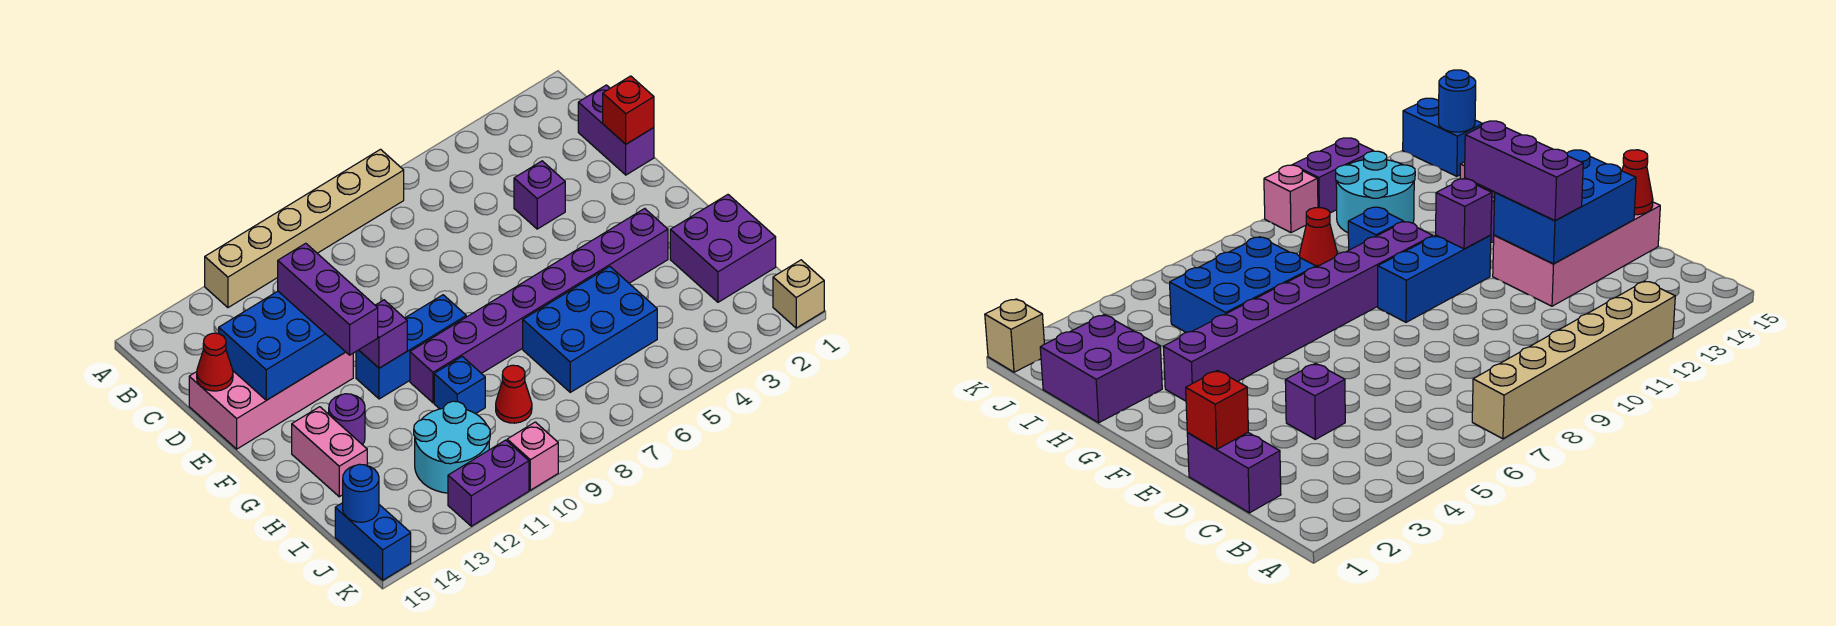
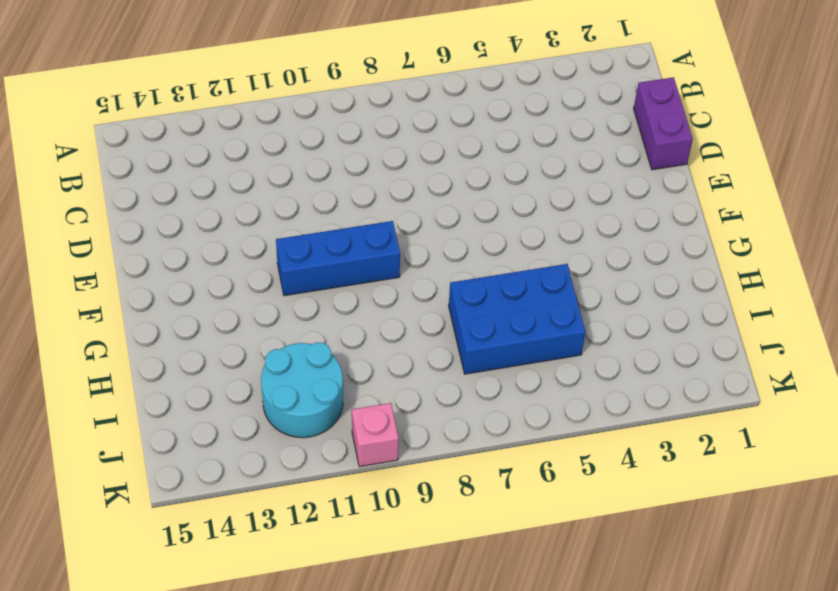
none -> tan brick A7:A12 level 1
none -> purple brick D4 level 1
none -> pink brick D12:E15 level 1

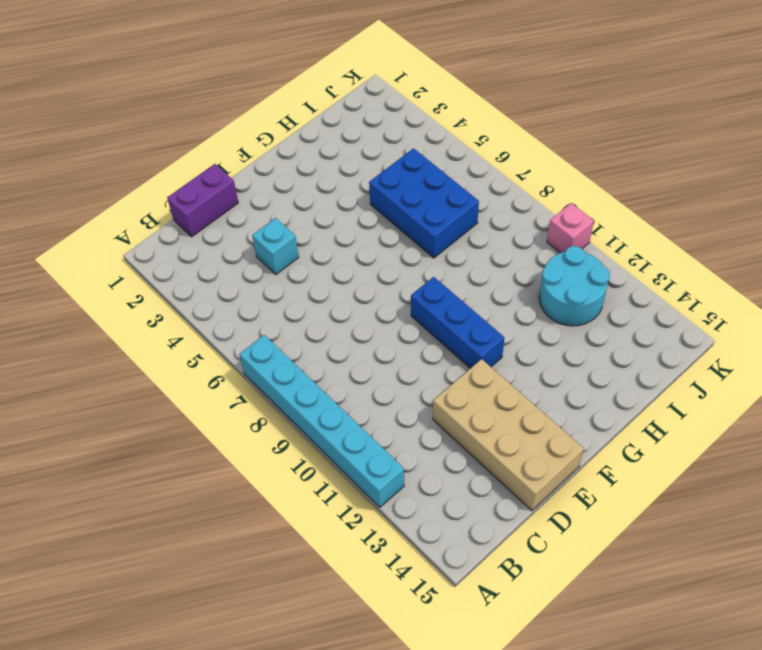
cyan brick A7:A12 level 1 -> tan brick A7:A12 level 1
cyan brick D4 level 1 -> purple brick D4 level 1
tan brick D12:E15 level 1 -> pink brick D12:E15 level 1
none -> purple brick G3:G10 level 1
none -> purple round brick G13 level 1
none -> pink brick G14:H14 level 1

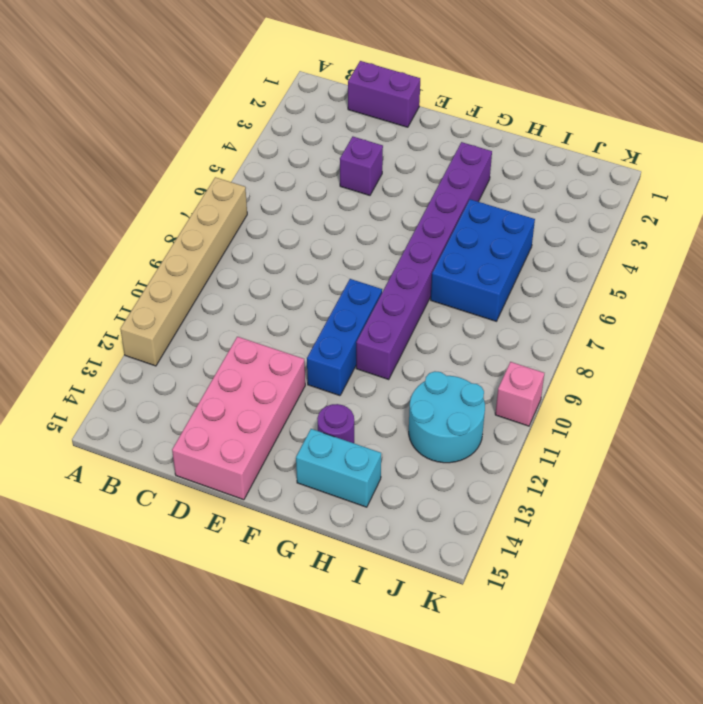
cyan brick G14:H14 level 1 -> pink brick G14:H14 level 1
none -> purple brick H1:I2 level 1
none -> blue brick H10 level 1
none -> red cone I9 level 1

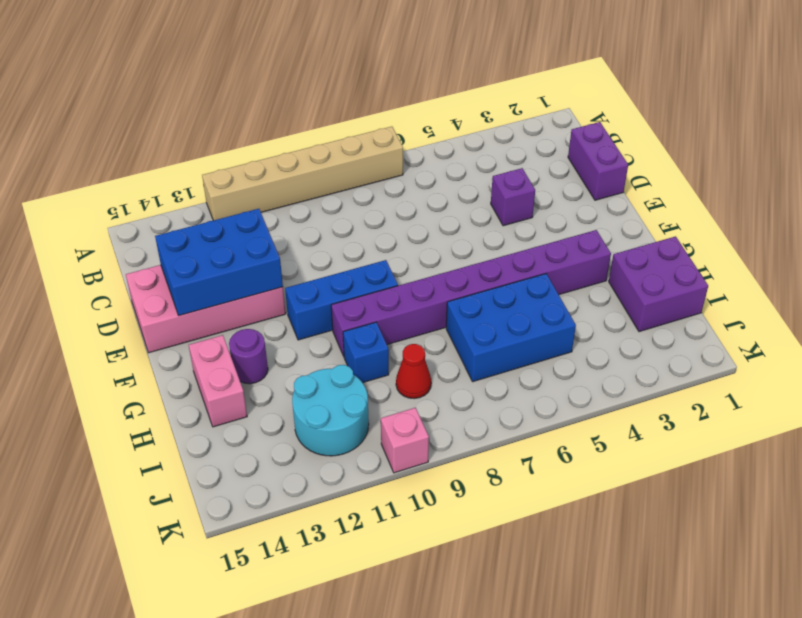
none -> blue brick J15:K15 level 1
none -> tan brick K1 level 1
none -> purple brick K11:K12 level 1

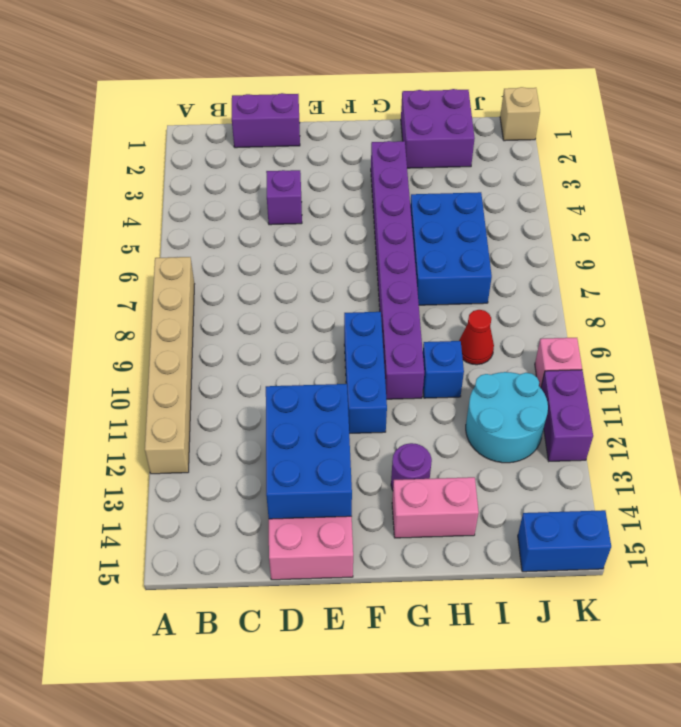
none -> red brick D1 level 2
none -> red cone D15 level 2
none -> purple brick F11 level 2

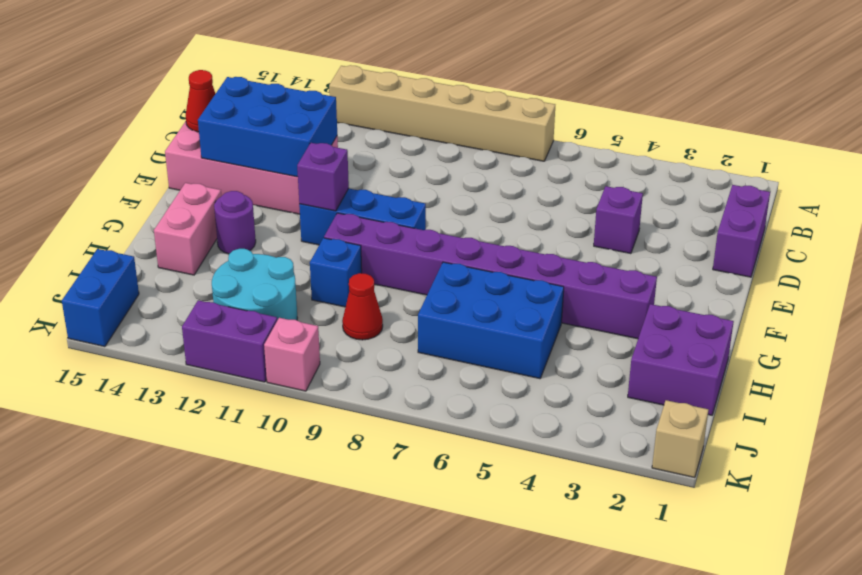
none -> red brick D1 level 2
none -> blue round brick J15 level 2
none -> purple brick D12:F12 level 3

